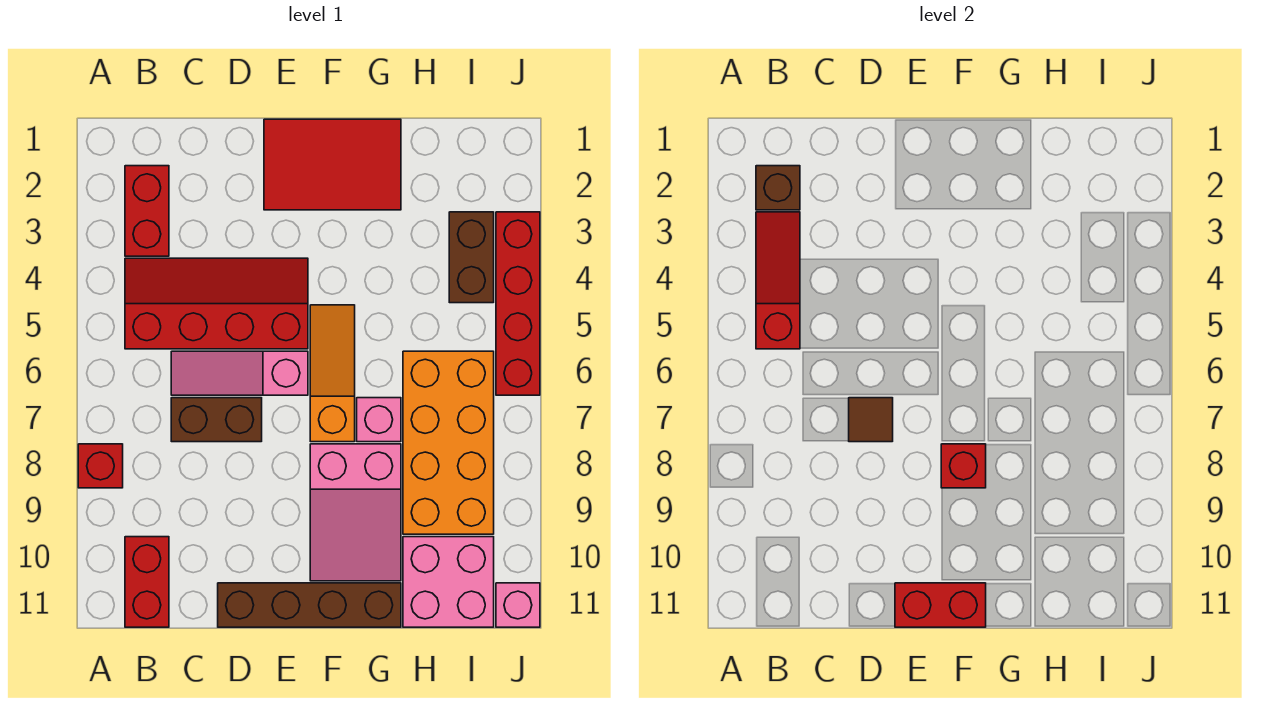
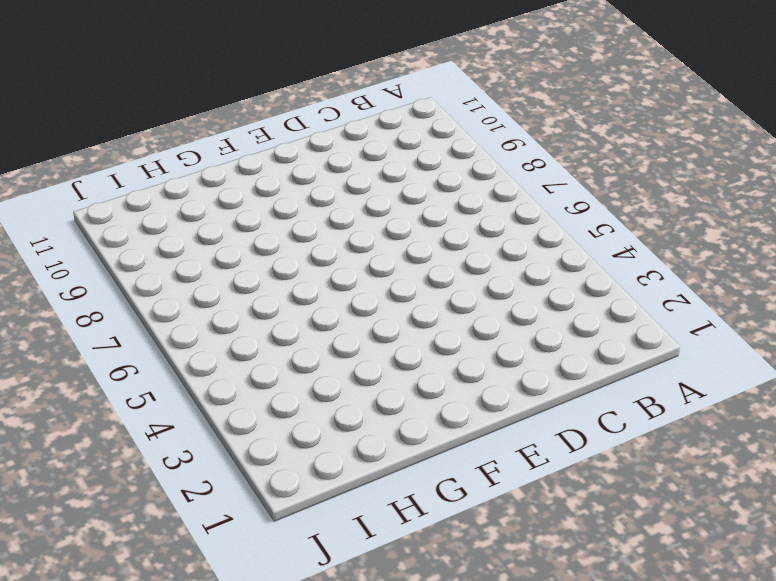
none -> red brick A8 level 1
none -> red brick B2:B3 level 1
none -> red slope B4:E5 level 1 top 5

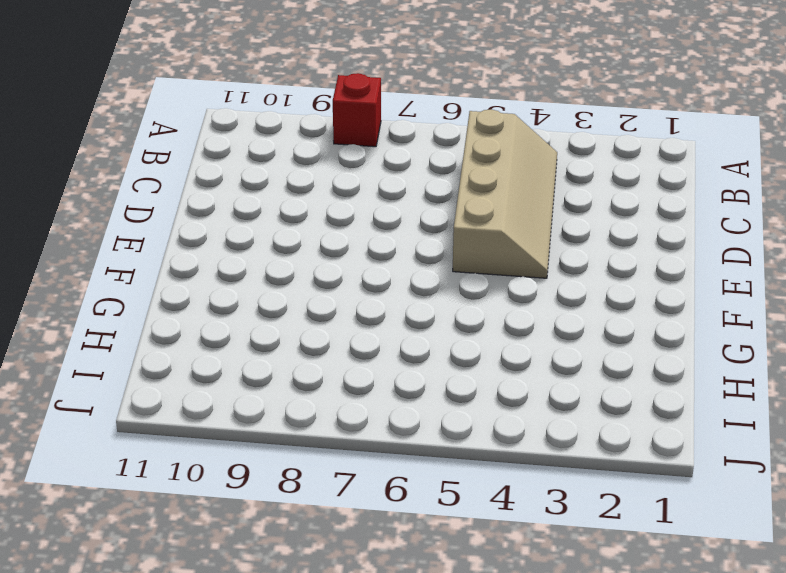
tan slope B4:E5 level 1 top 5 -> red slope B4:E5 level 1 top 5
none -> red brick B2:B3 level 1
none -> red brick B10:B11 level 1
none -> pink slope C6:E6 level 1 top E

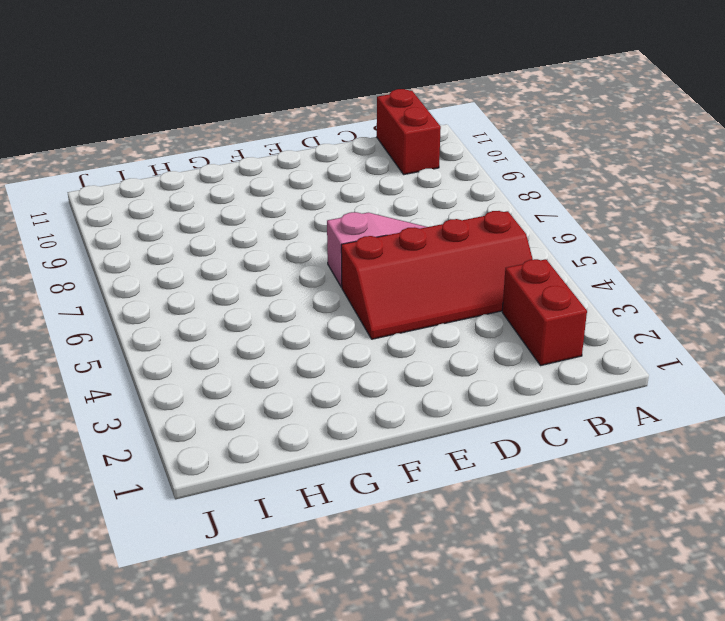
none -> red brick A8 level 1
none -> brown brick C7:D7 level 1
none -> brown brick D11:G11 level 1

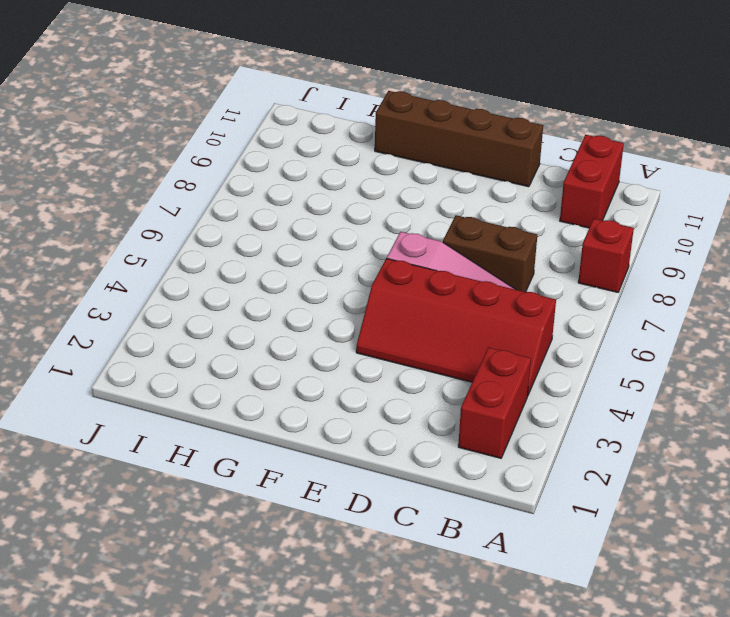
none -> red tile E1:G2 level 1
none -> orange slope F5:F7 level 1 top 7
none -> pink slope F8:G10 level 1 top 8

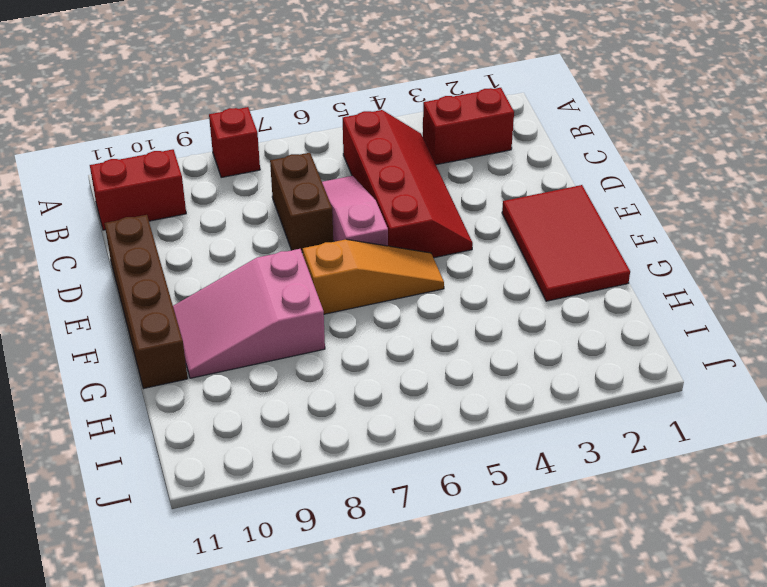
none -> pink brick G7 level 1
none -> orange brick H6:I9 level 1
none -> pink brick H10:I11 level 1

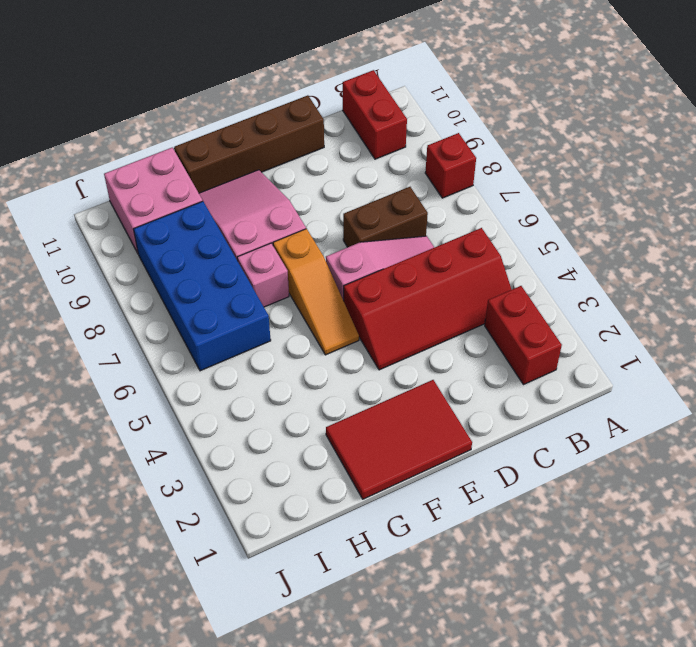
blue brick H6:I9 level 1 -> orange brick H6:I9 level 1
none -> brown brick I3:I4 level 1
none -> red brick J3:J6 level 1
none -> pink brick J11 level 1

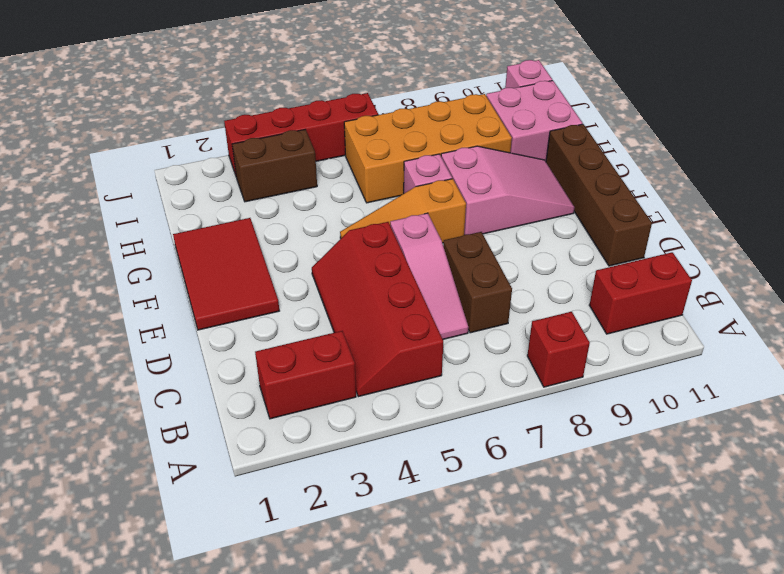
none -> brown brick B2 level 2
none -> red slope B3:B5 level 2 top 5
none -> brown tile D7 level 2

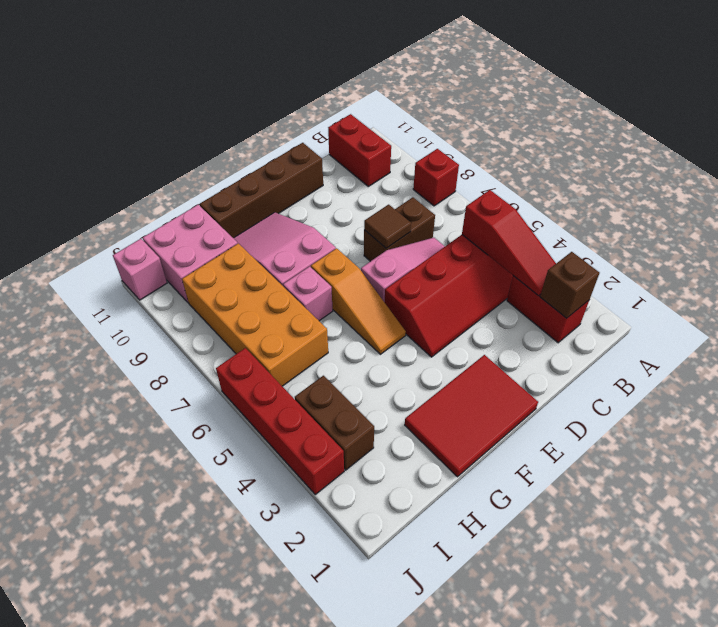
none -> red brick E11:F11 level 2
none -> red brick F8 level 2

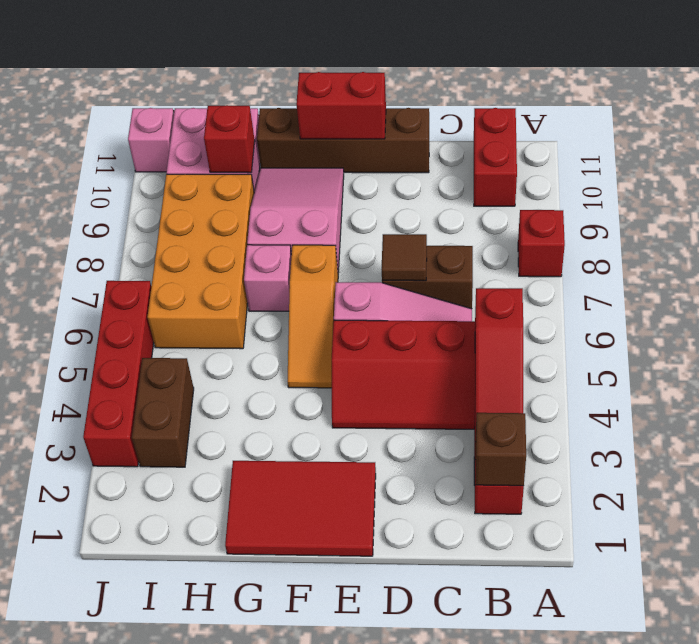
red brick H10 level 2 -> red brick F8 level 2

